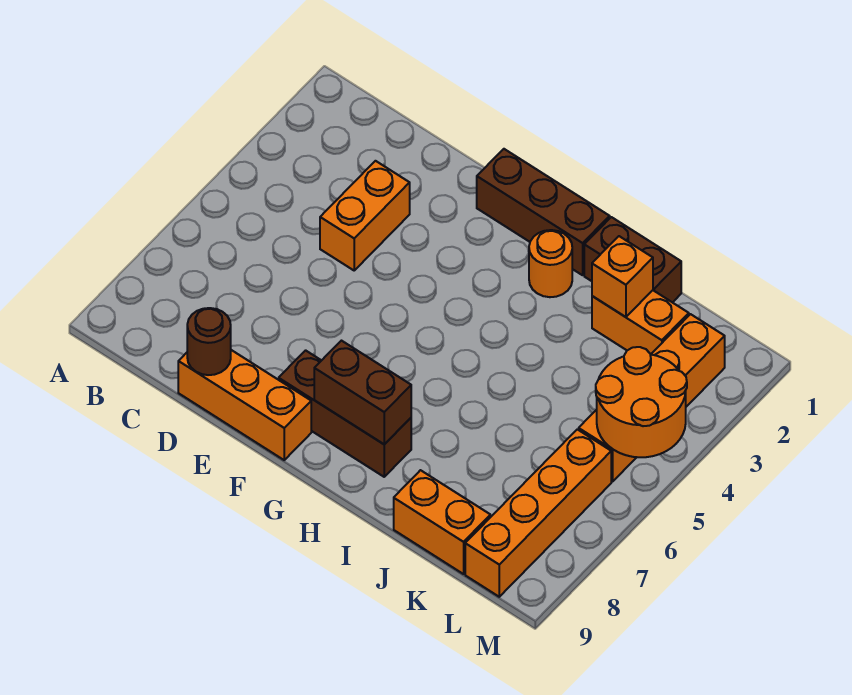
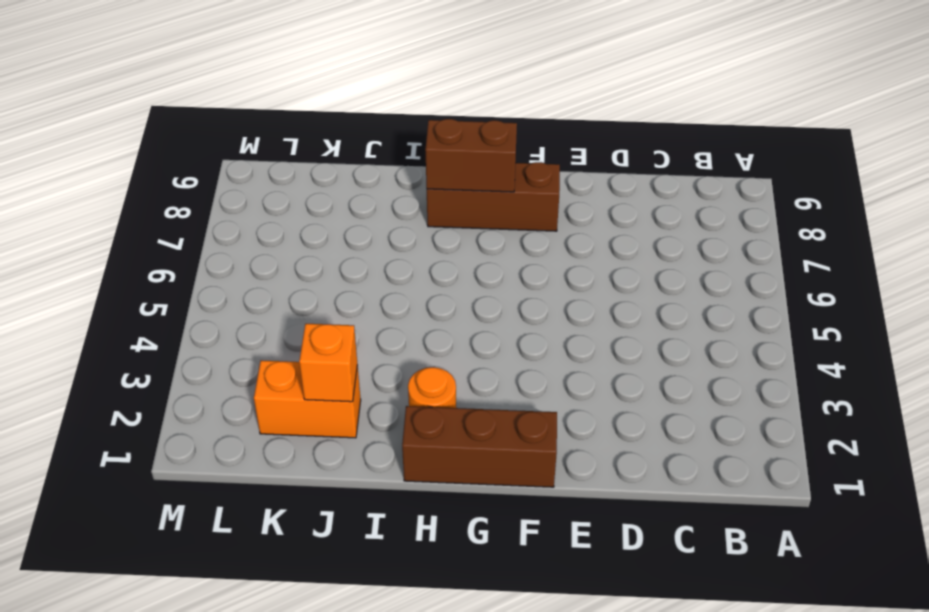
none -> orange brick D3:D4 level 1
none -> orange brick D9:F9 level 1
none -> brown brick I1:J1 level 1

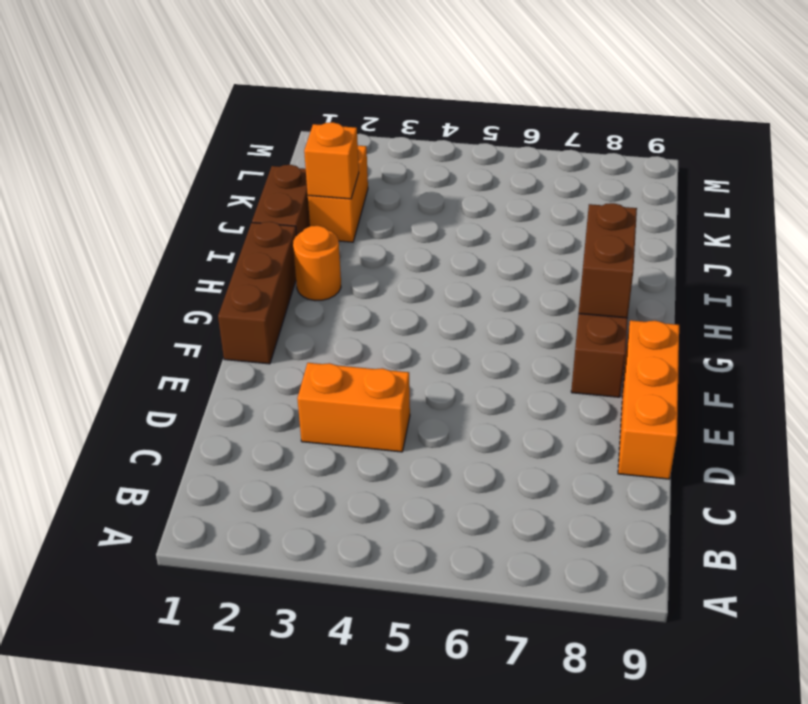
none -> orange brick J9:K9 level 1
none -> orange brick L2:L5 level 1
none -> orange brick L6:L9 level 1

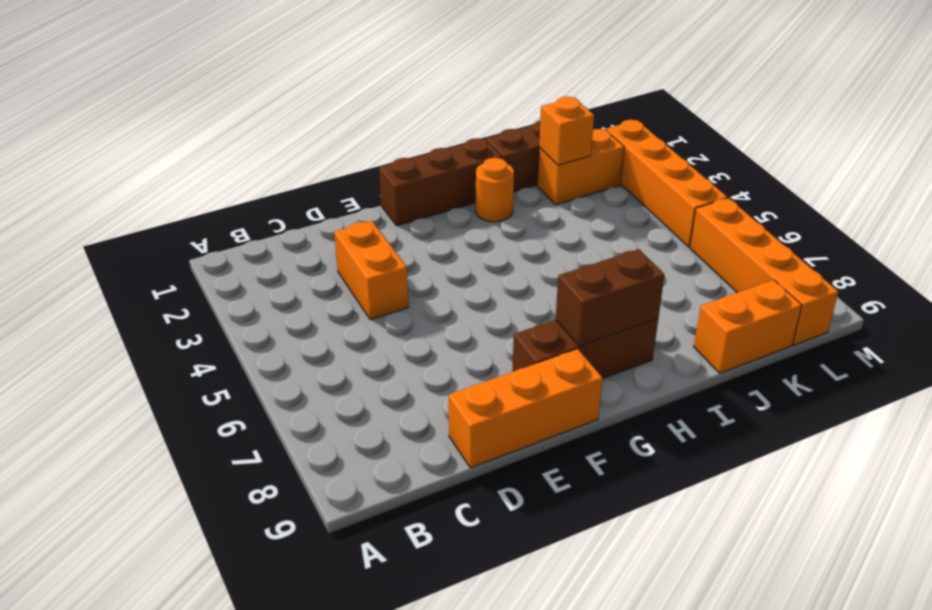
none -> brown round brick D9 level 2
none -> orange round brick L4:M5 level 2

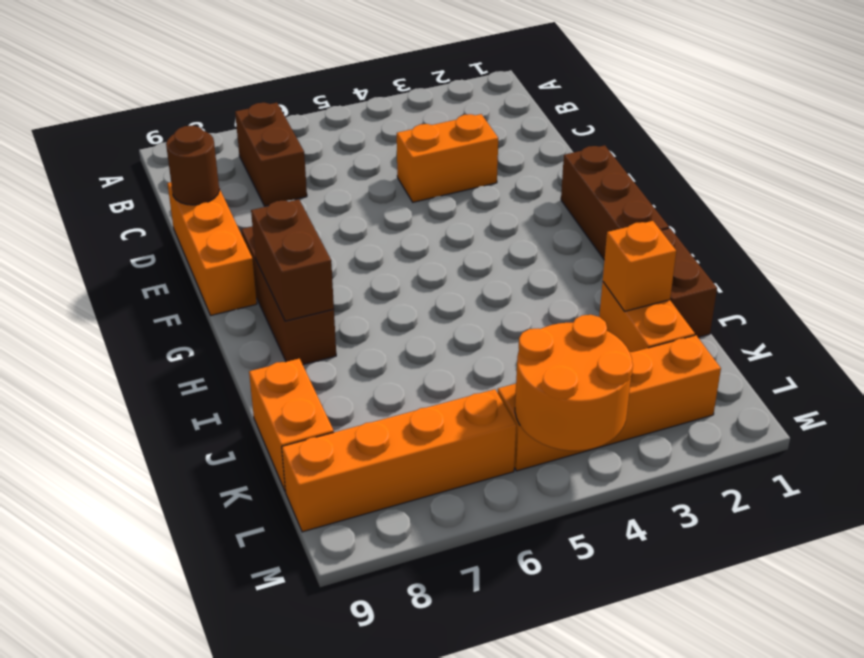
brown brick B7:C7 level 1 -> none
none -> orange round brick H2 level 1

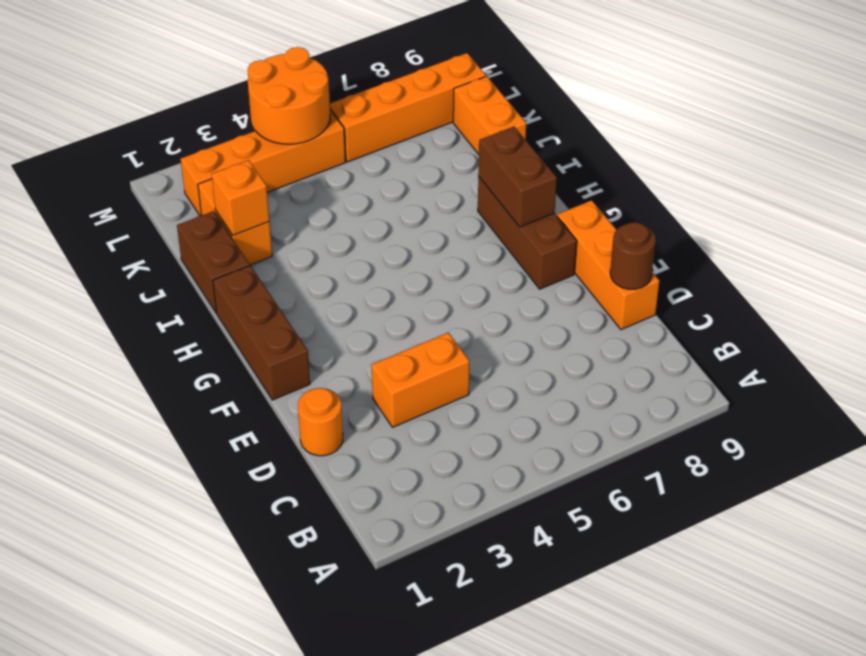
orange round brick D1 level 1 -> orange round brick H2 level 1

